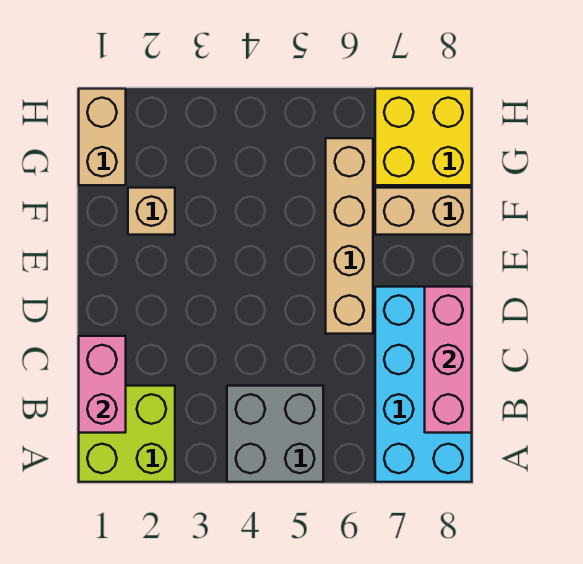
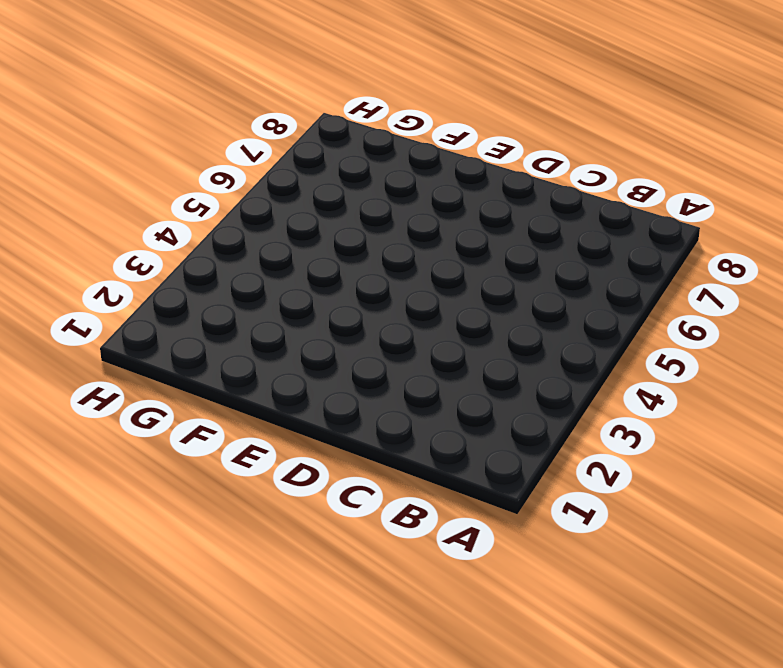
none -> lime brick A1:B2 level 1
none -> grey brick A4:B5 level 1

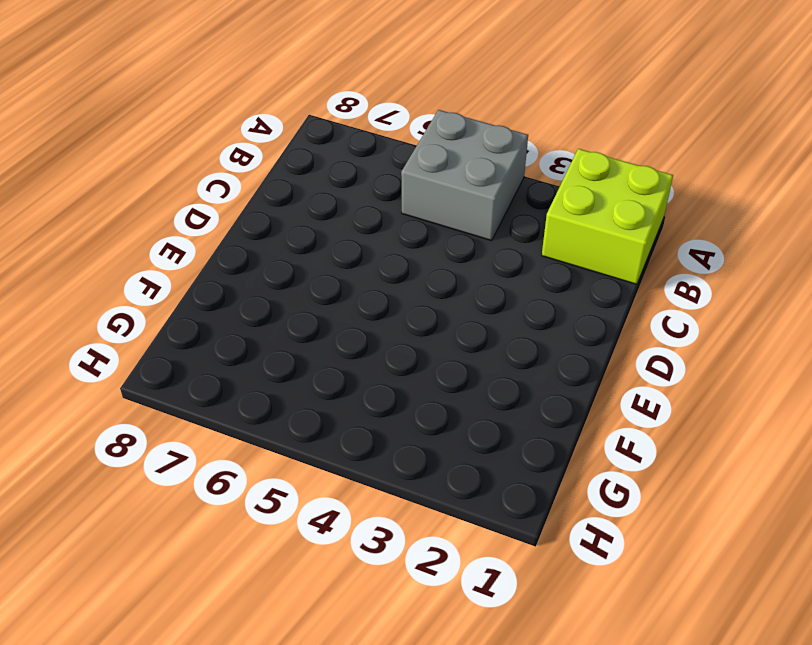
none -> cyan brick A7:D8 level 1
none -> tan brick D6:G6 level 1

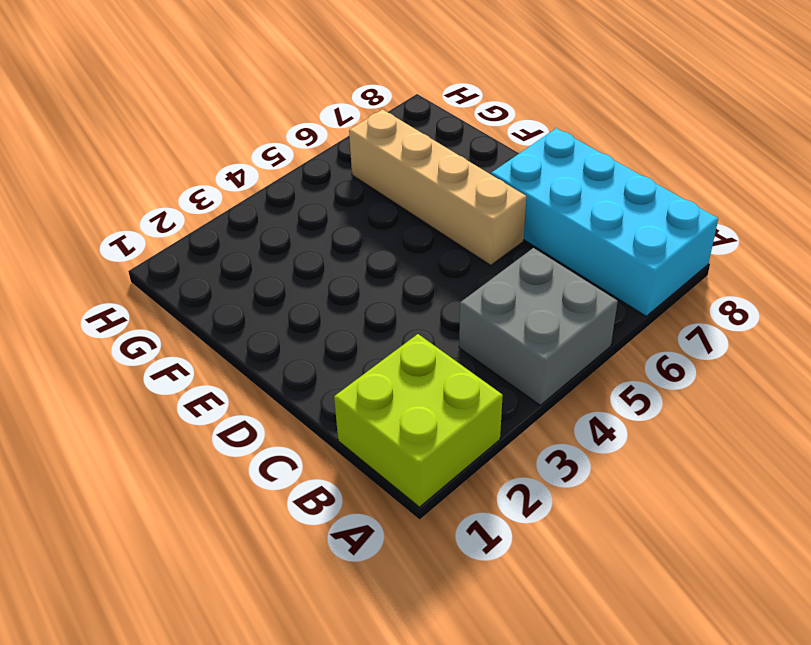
none -> tan brick F2 level 1
none -> tan brick F7:F8 level 1

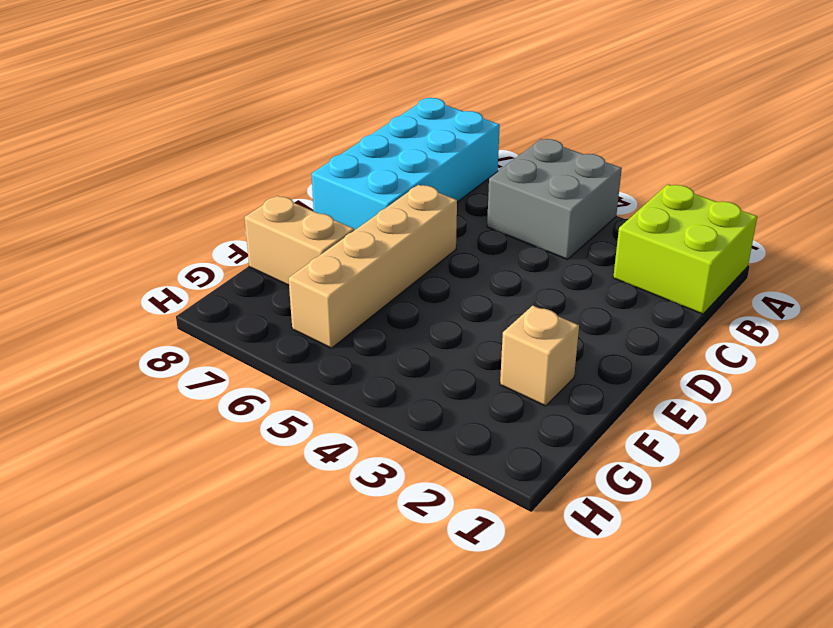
none -> tan brick G1:H1 level 1
none -> yellow brick G7:H8 level 1

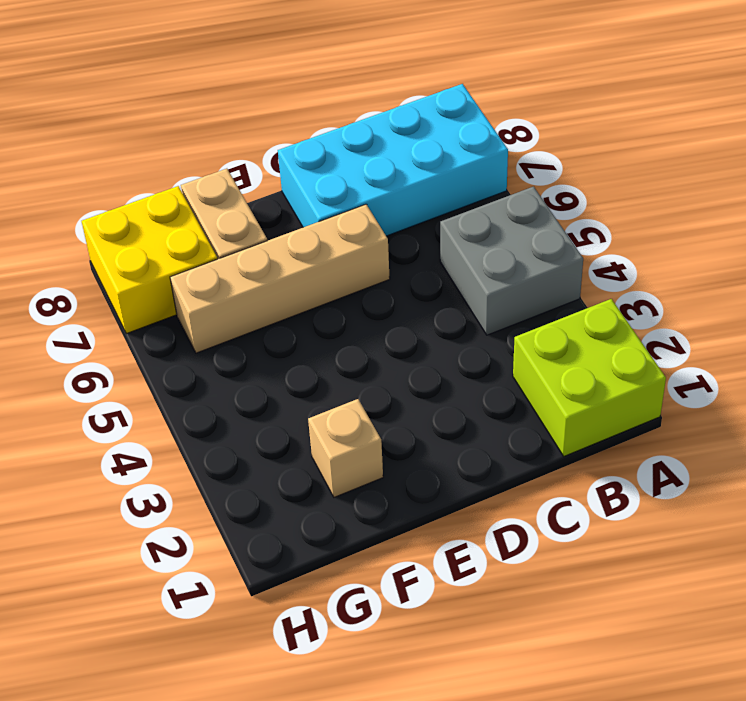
none -> tan brick G1:H1 level 1
none -> pink brick B1:C1 level 2

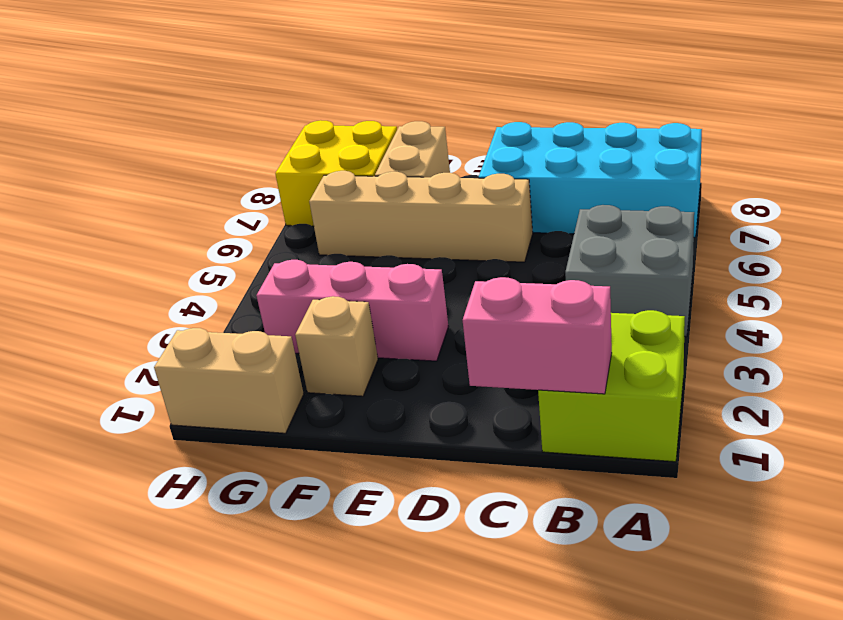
pink brick E3:G3 level 1 -> pink brick B8:D8 level 2

